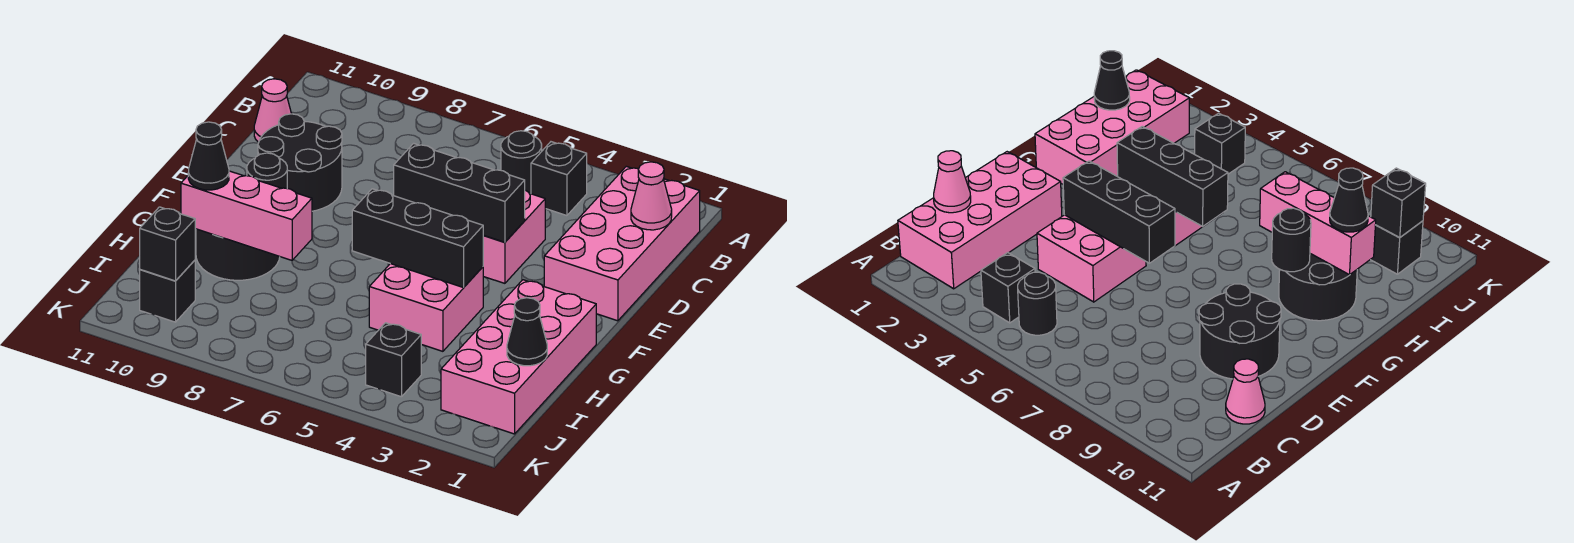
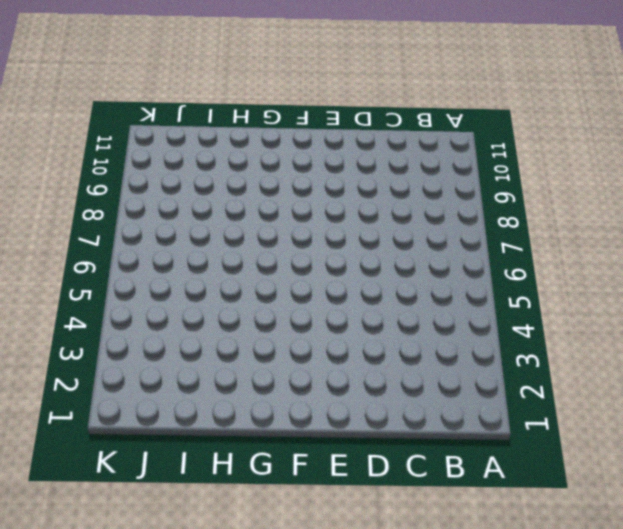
none -> pink brick B1:E2 level 1
none -> black brick B4 level 1
none -> black round brick B5 level 1

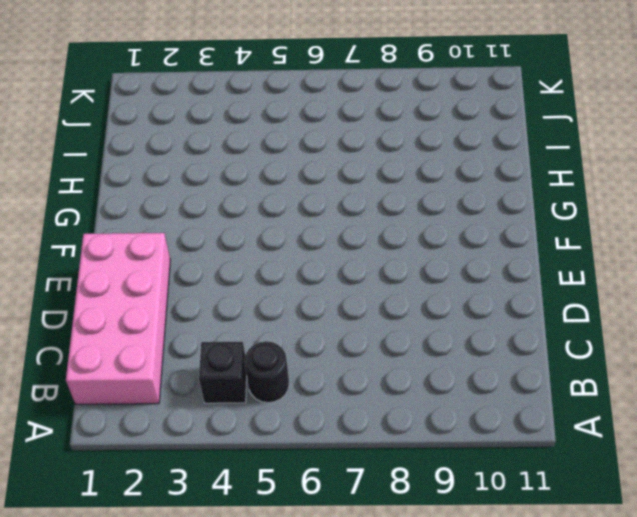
none -> pink cone C11 level 1
none -> pink brick D4:E5 level 1
none -> black round brick D9:E10 level 1

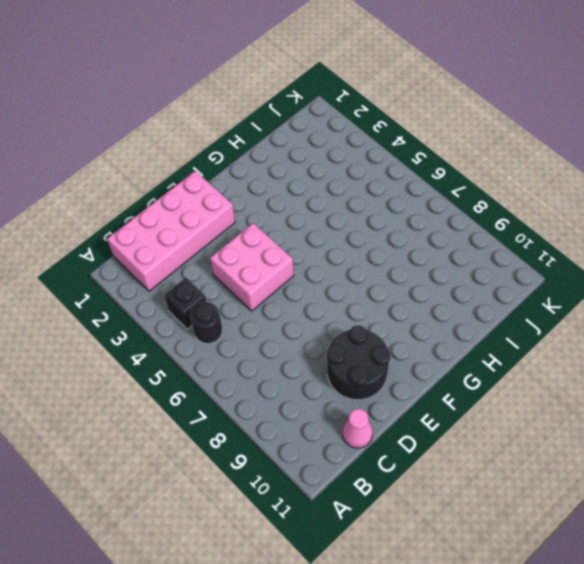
none -> pink brick G1:J2 level 1
none -> pink brick G4:H5 level 1
none -> black round brick G9:H10 level 1

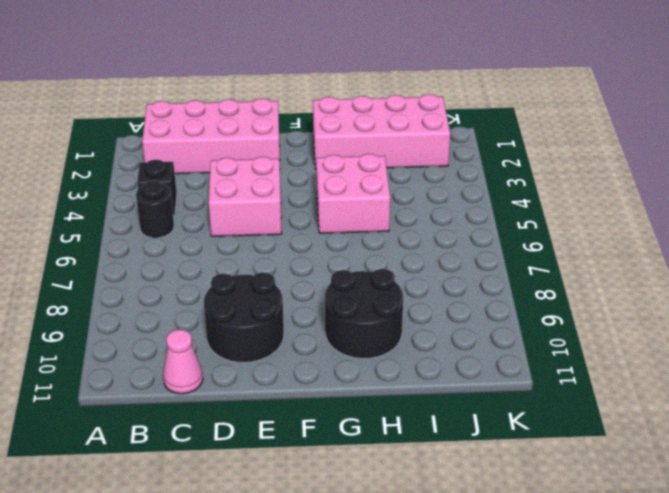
none -> black brick J4 level 1
none -> black brick J10 level 1
none -> pink cone C1 level 2

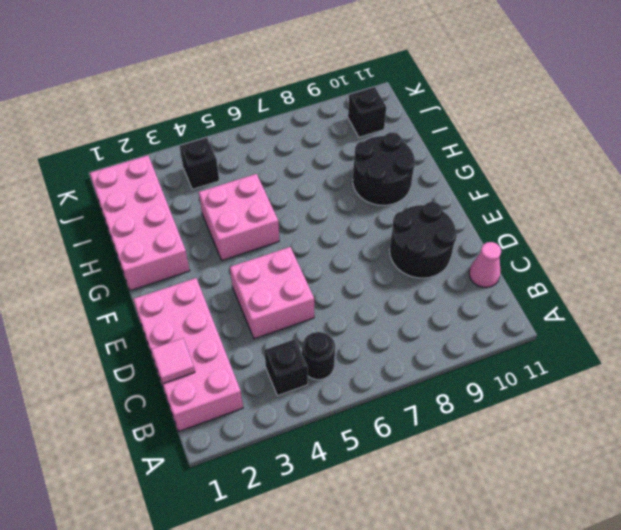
pink tile C1 level 2 -> pink cone C1 level 2
none -> black brick E4:E6 level 2
none -> black brick G4:G6 level 2
none -> black round brick G9 level 2

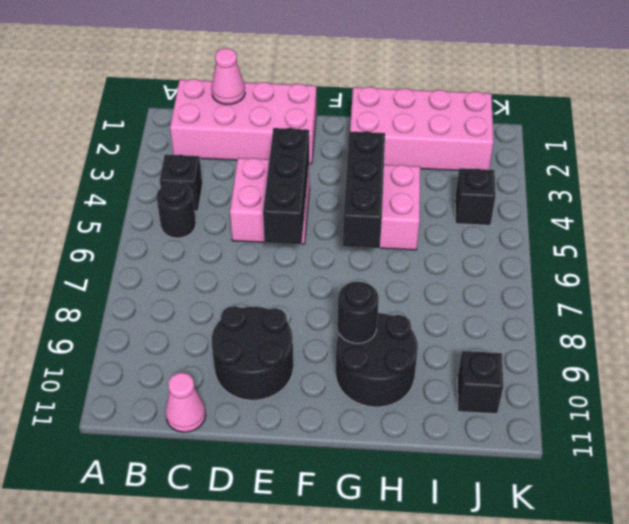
none -> pink brick H8:H10 level 2
none -> black cone I1 level 2
none -> black brick J10 level 2

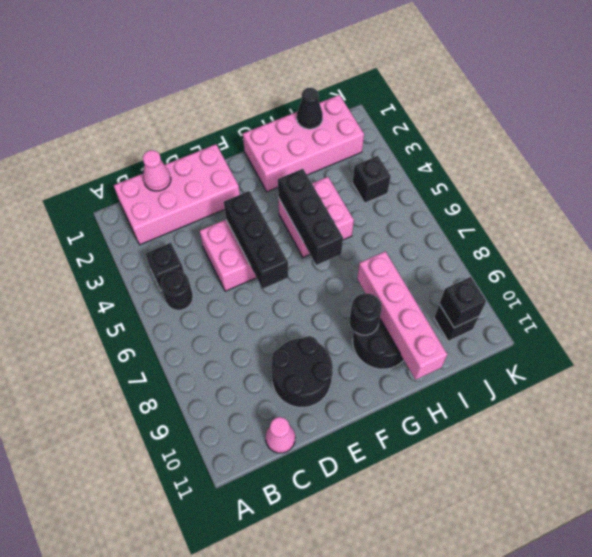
pink brick H8:H11 level 2 -> pink brick H8:H10 level 2
none -> black cone H10 level 3

